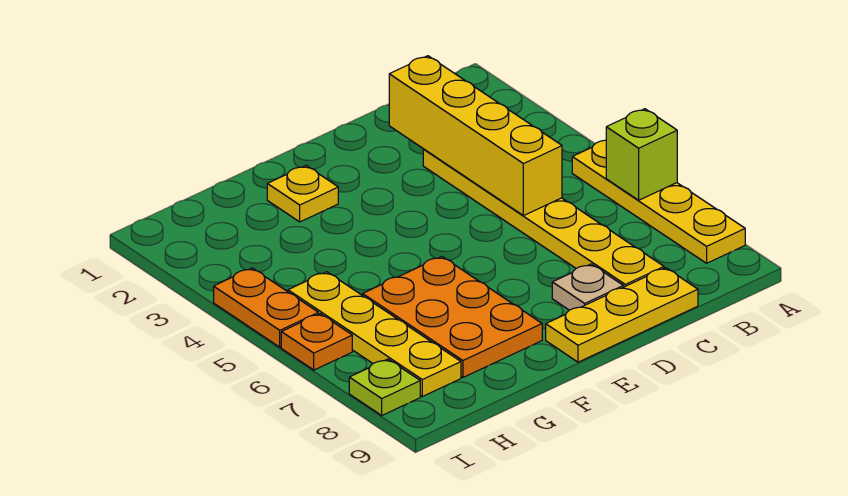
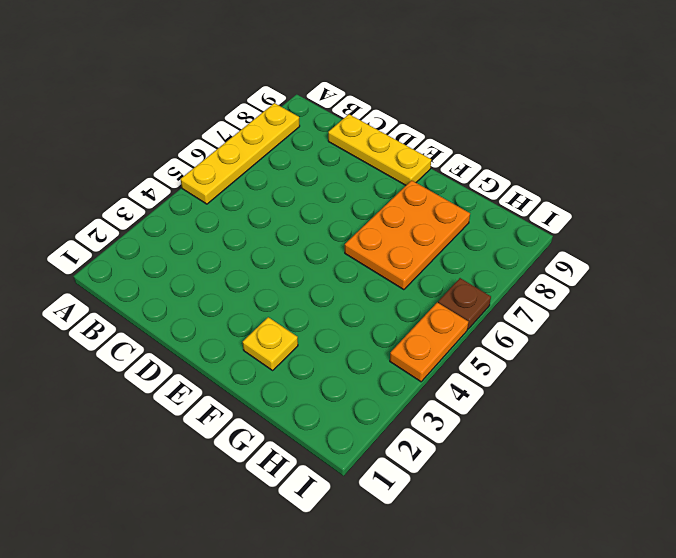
brown plate I6 level 1 -> orange plate I6 level 1
none -> yellow plate C3:C8 level 1
none -> tan plate D8 level 1
none -> yellow plate H5:H8 level 1

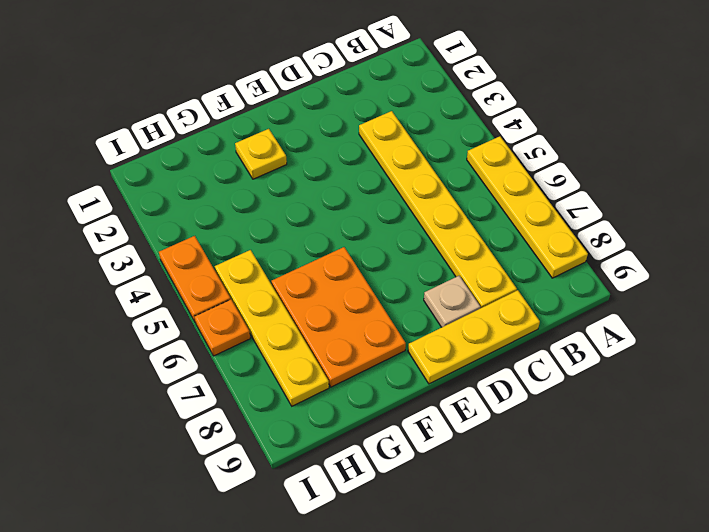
none -> lime plate I8 level 1
none -> lime brick A6 level 2
none -> yellow brick C2:C5 level 2

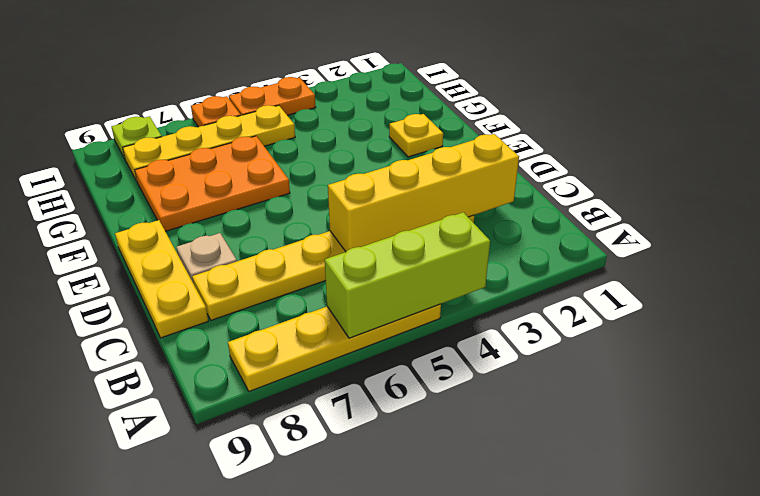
lime brick A4:A6 level 2 -> lime brick A6 level 2

